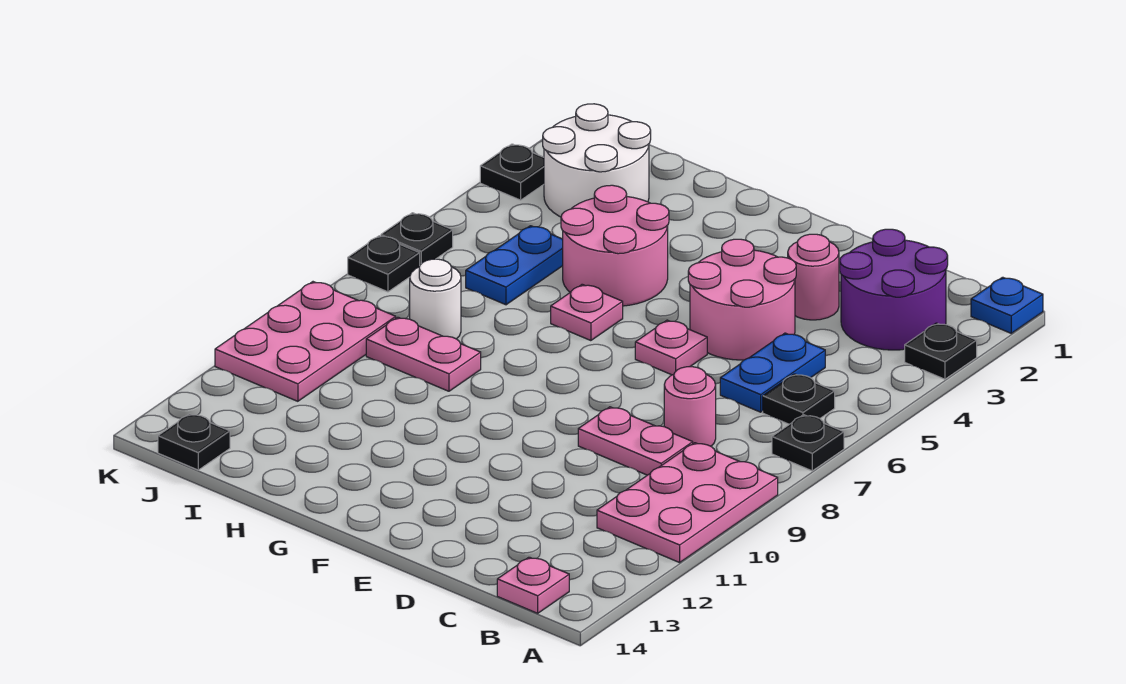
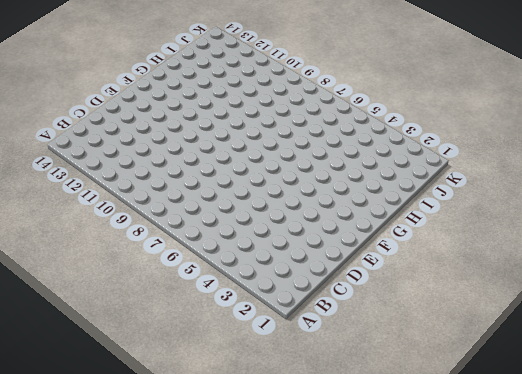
none -> blue plate A1 level 1
none -> black plate A3 level 1
none -> black plate A7 level 1

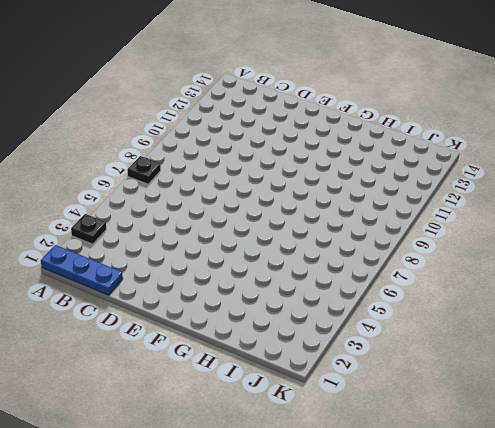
blue plate A1:C1 level 1 -> blue plate A1 level 1
none -> pink plate A9:B11 level 1
none -> purple round brick B2:C3 level 1
none -> black plate B6 level 1

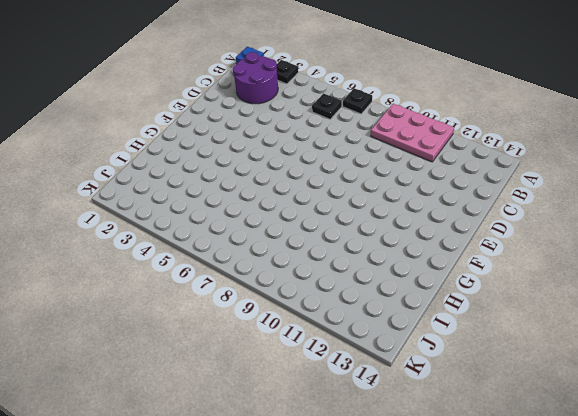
none -> pink plate B14 level 1
none -> blue plate C5:C6 level 1
none -> pink round brick C8 level 1

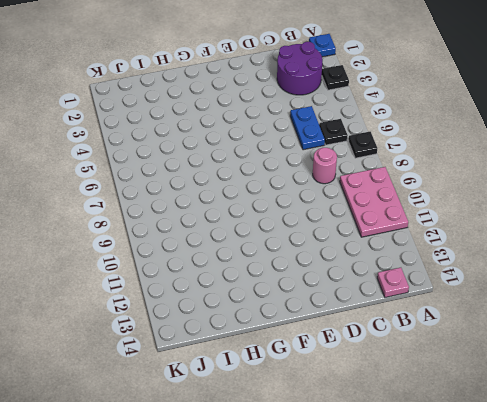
none -> pink plate C9:D9 level 1
none -> pink round brick D3 level 1
none -> pink round brick D4:E5 level 1

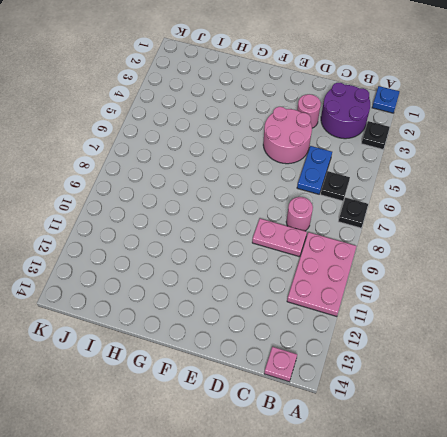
none -> pink plate E6 level 1
none -> pink round brick G4:H5 level 1
none -> pink plate G6 level 1

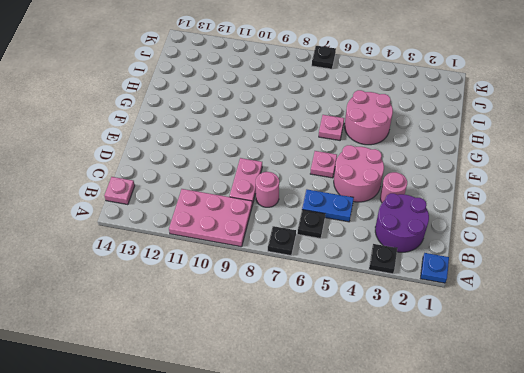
none -> pink plate H9:I9 level 1
none -> white round brick I2:J3 level 1
none -> blue plate I5:I6 level 1

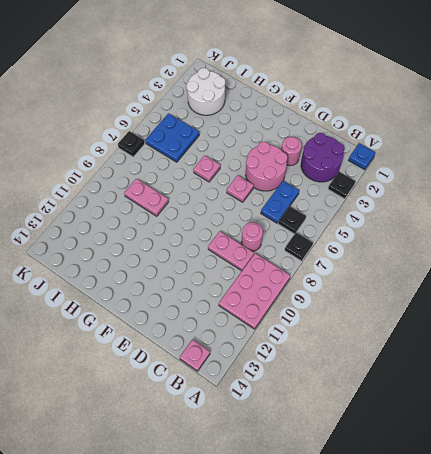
blue plate I5:J6 level 1 -> blue plate I5:I6 level 1
none -> pink round brick G4:H5 level 1
none -> white round brick I8 level 1
none -> pink plate J9:K11 level 1

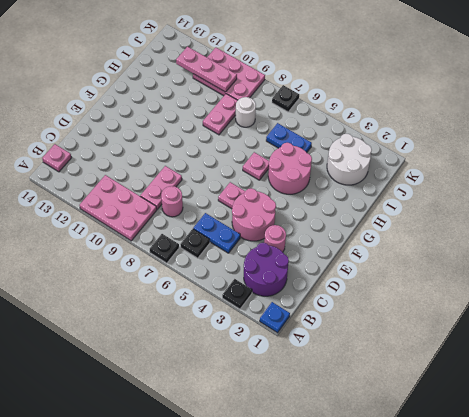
pink plate J10:J12 level 2 -> none
none -> black plate J14 level 1
none -> black plate K3 level 1
none -> black plate K6 level 1

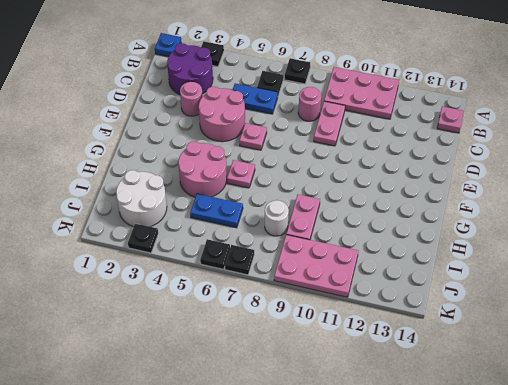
none -> black plate J14 level 1

